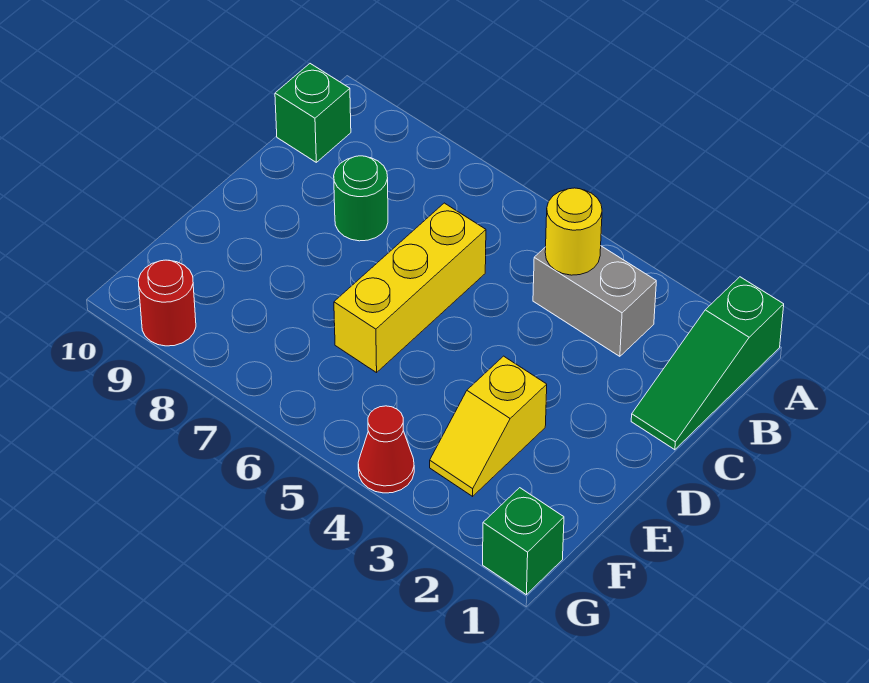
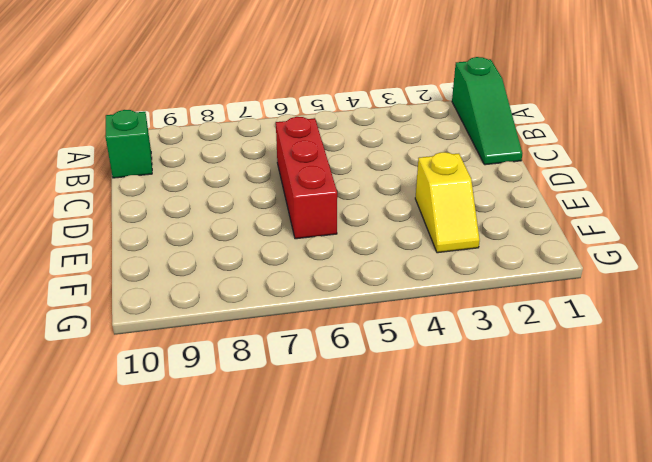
red brick C6:E6 level 1 -> yellow brick C6:E6 level 1
none -> grey brick B3:B4 level 1
none -> green round brick C8 level 1

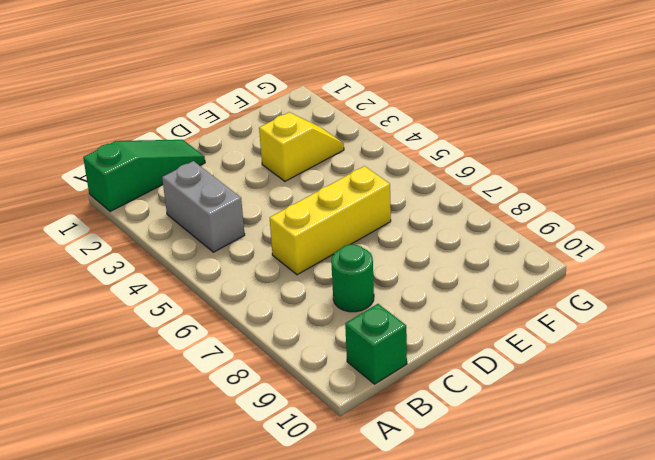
none -> green brick G1 level 1
none -> red cone G4 level 1

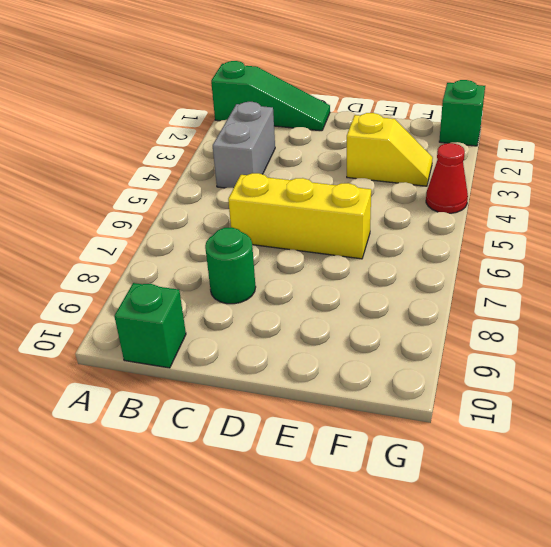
none -> red round brick G9 level 1
none -> yellow round brick B4 level 2

